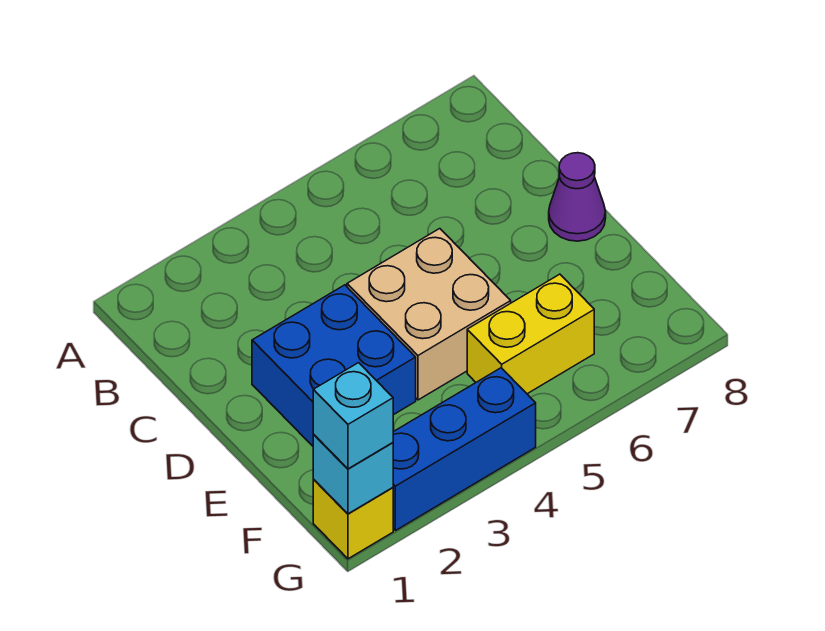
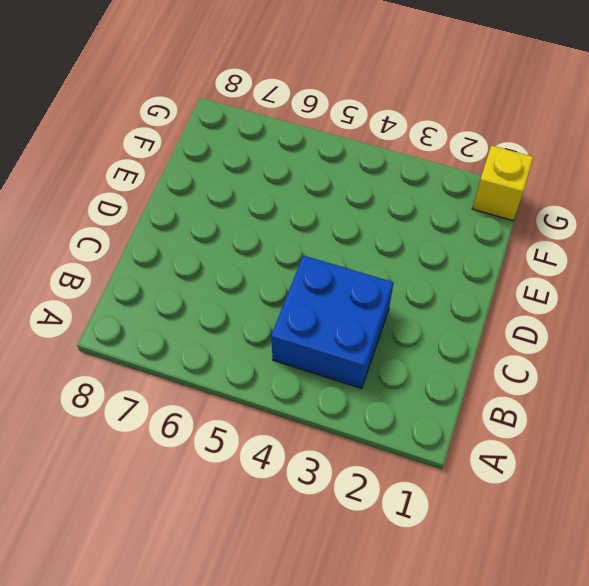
blue brick B3:C4 level 1 -> blue brick D2:E3 level 1
none -> tan brick D4:E5 level 1
none -> purple cone D8 level 1

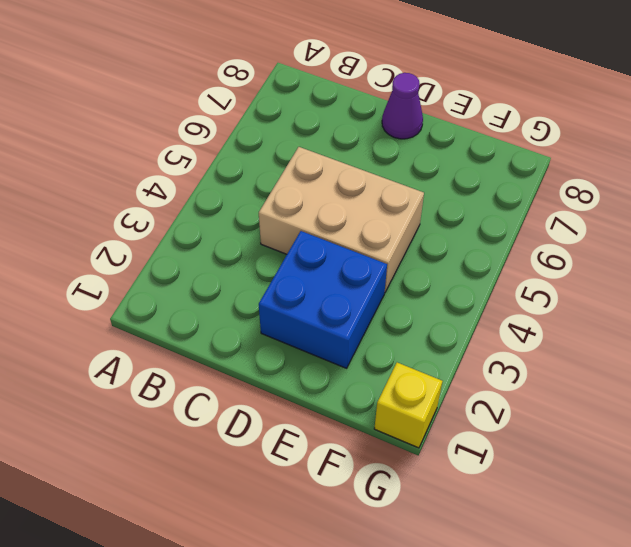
tan brick C4:E5 level 1 -> tan brick D4:E5 level 1
none -> yellow brick F5:F6 level 1
none -> blue brick G2:G4 level 1

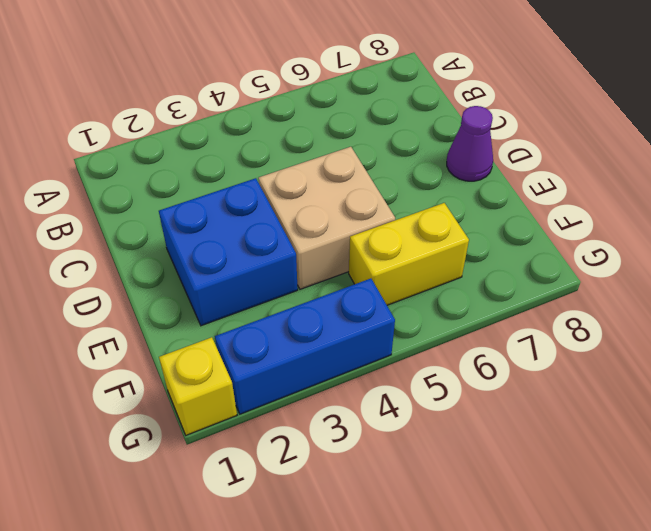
none -> cyan brick G1 level 2
none -> cyan brick G1 level 3

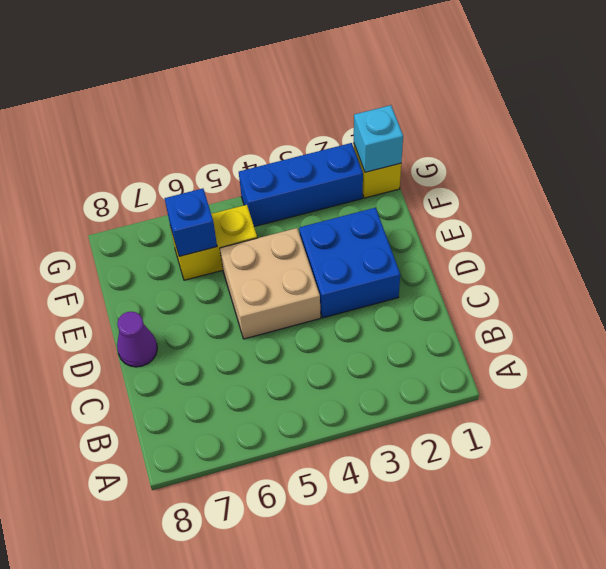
blue brick F6 level 2 -> none
none -> cyan brick G1 level 3

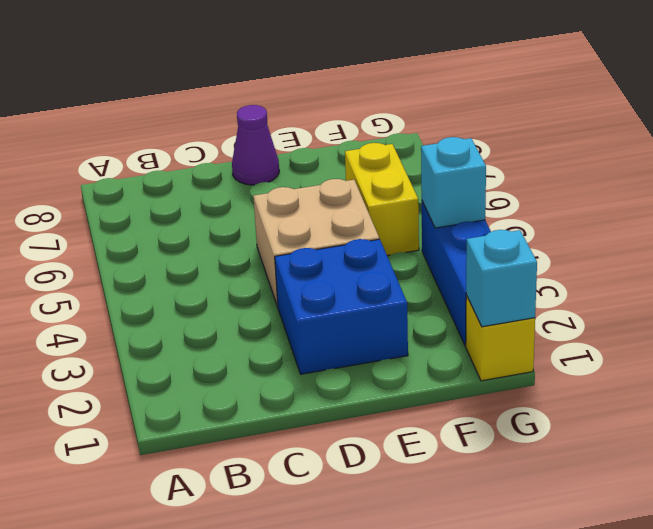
cyan brick G4 level 2 -> cyan brick G1 level 3

